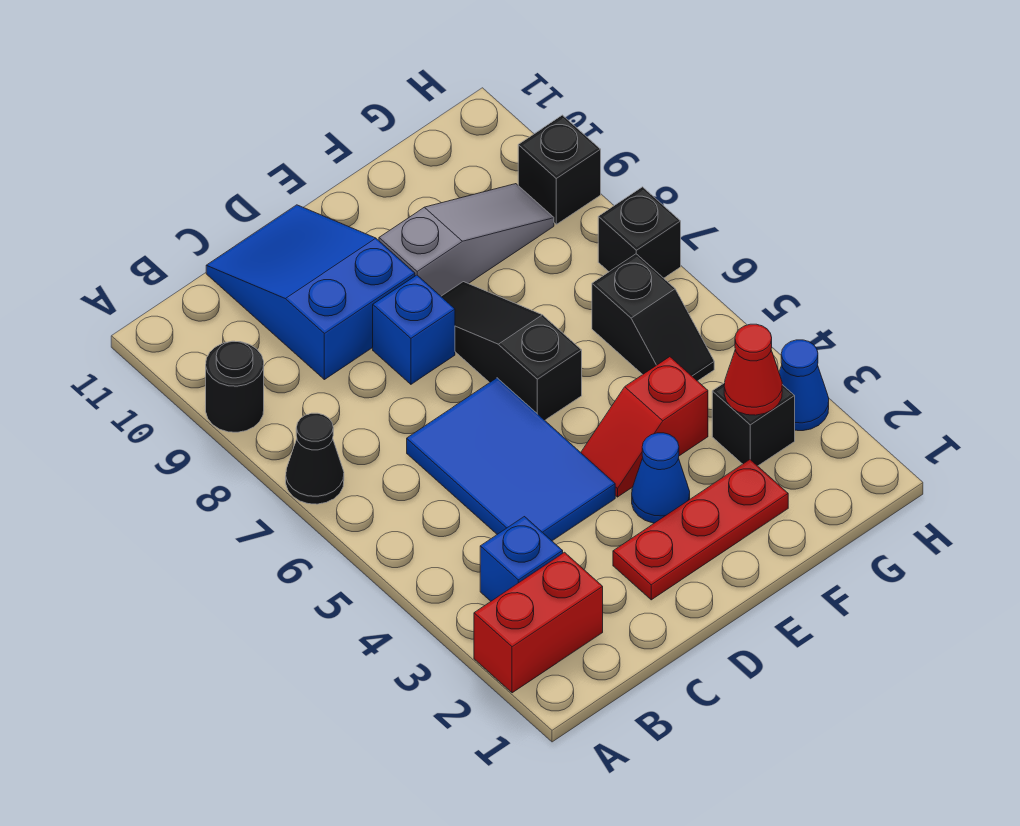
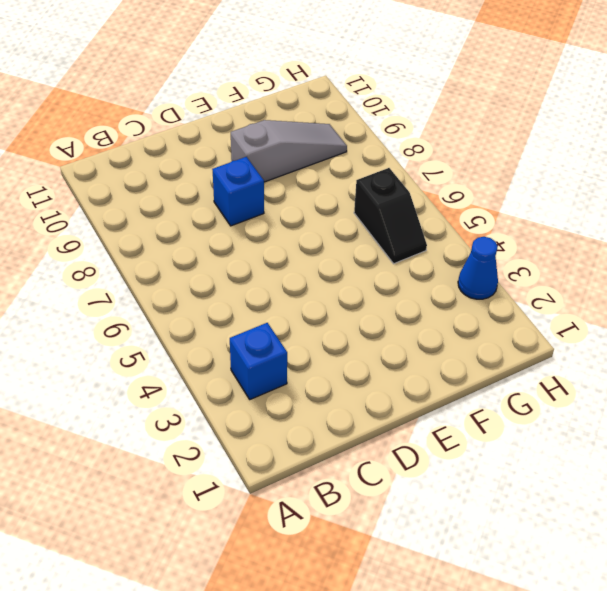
none -> red brick A2:B2 level 1
none -> black cone A7 level 1
none -> black round brick A9 level 1

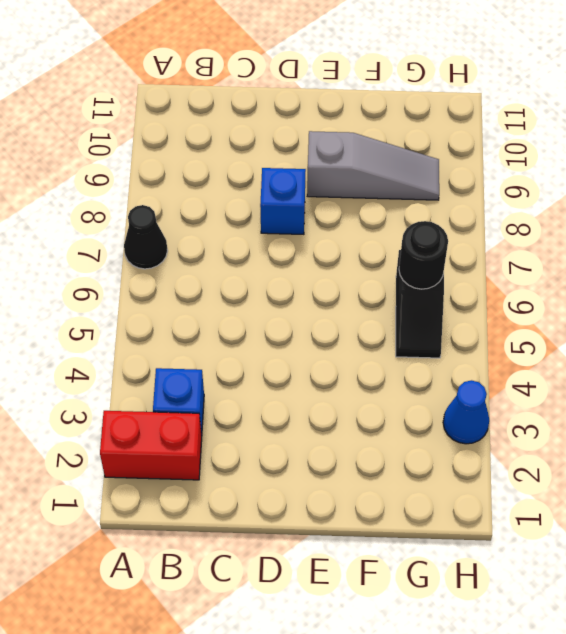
black round brick G6 level 2 -> black round brick A9 level 1
none -> blue tile C4:D6 level 1
none -> blue slope C9:D11 level 1 top 9
none -> red plate D2:F2 level 1

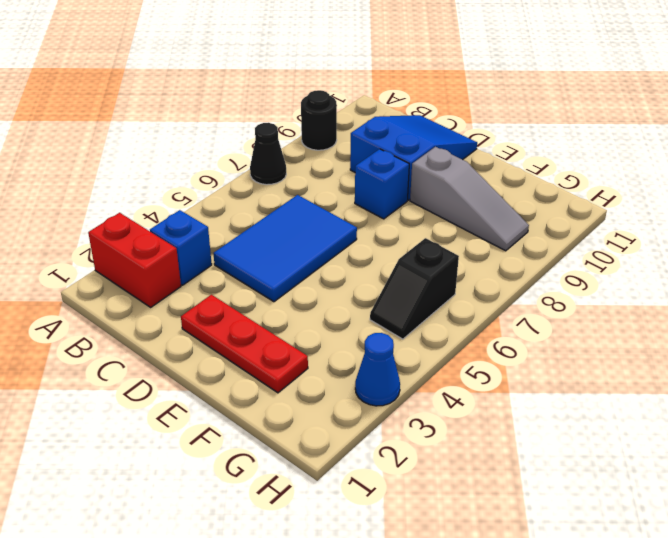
none -> blue cone E3 level 1
none -> red slope E4:F4 level 1 top F
none -> black slope E6:E8 level 1 top 6

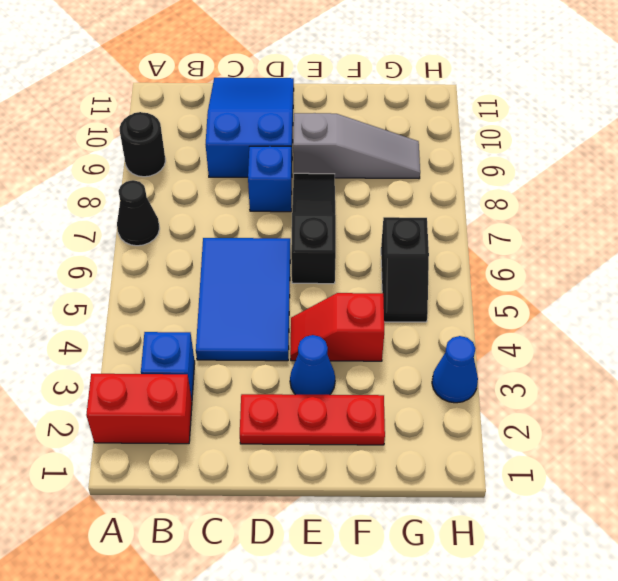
none -> black brick G3 level 1
none -> black brick H7 level 1
none -> black brick H9 level 1

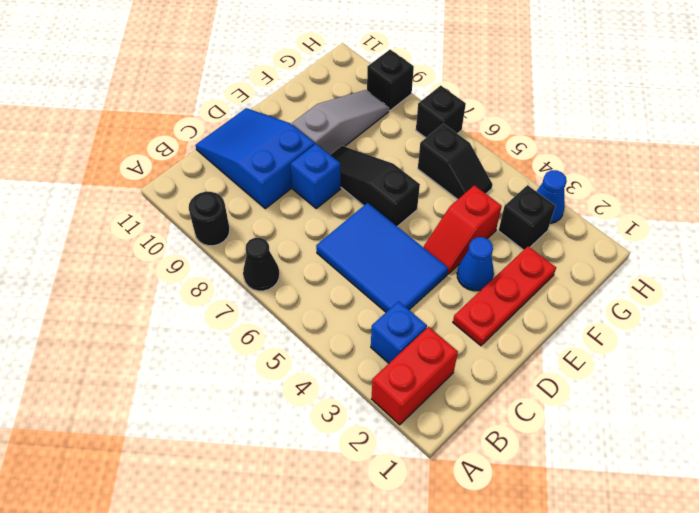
none -> red cone G3 level 2

